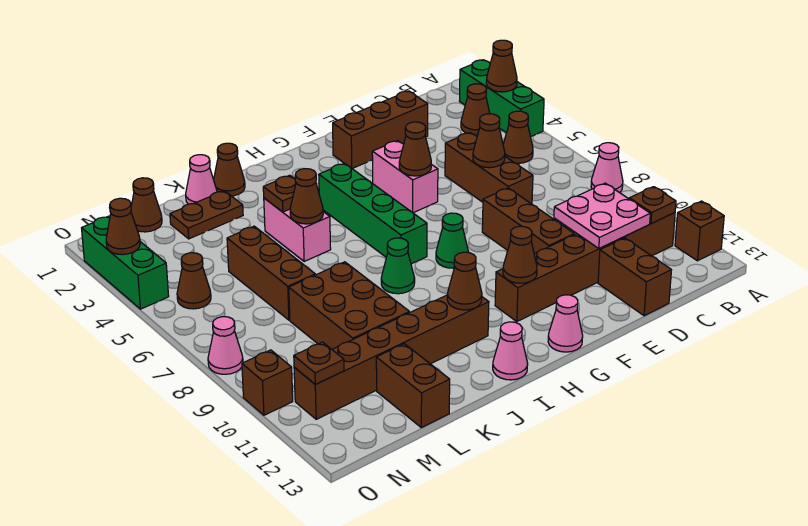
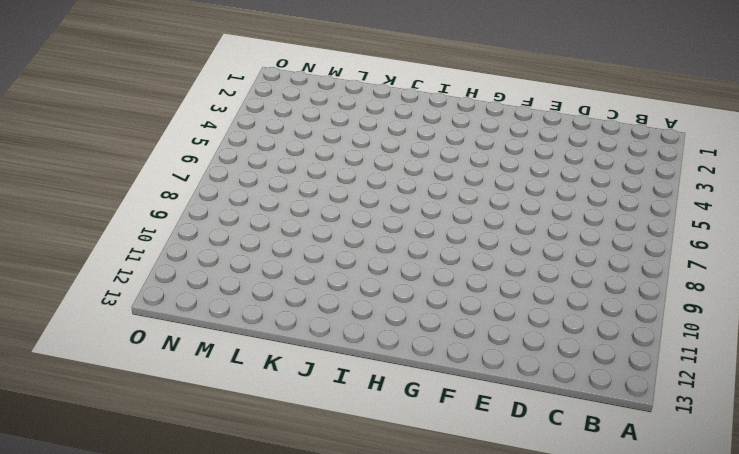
none -> green brick A2:A4 level 1
none -> pink cone A8 level 1
none -> brown brick A12 level 1
none -> brown cone B3 level 1

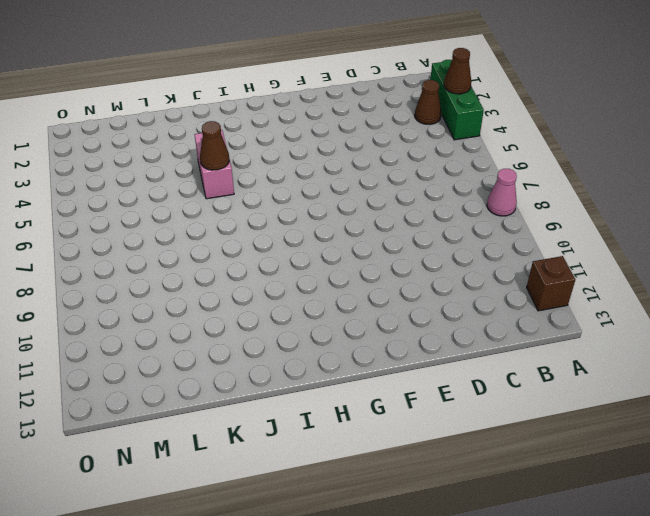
none -> brown cone B5 level 1
none -> brown brick B11:G11 level 1
none -> brown brick D2:F2 level 1
none -> brown brick D5:D7 level 1

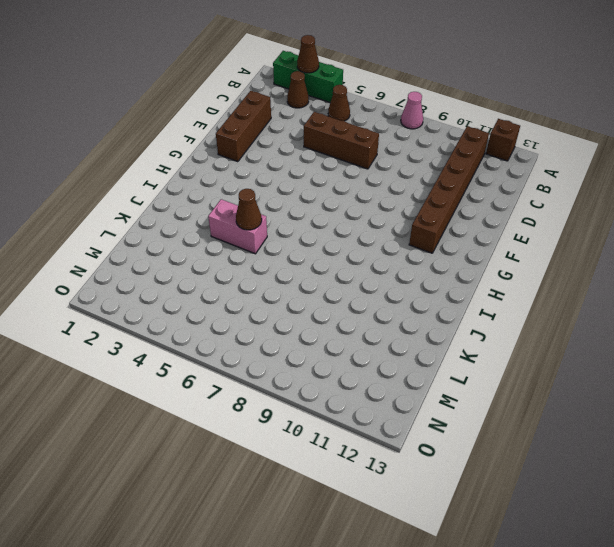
none -> brown brick D12:D13 level 1
none -> brown brick E8:E10 level 1
none -> pink brick F4:F5 level 1
none -> green cone G8 level 1

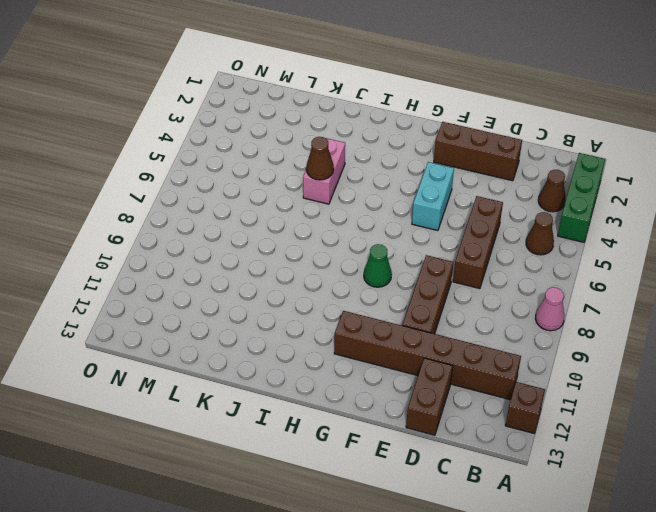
cyan brick F4:F5 level 1 -> pink brick F4:F5 level 1
none -> pink cone G13 level 1
none -> green brick H4:H7 level 1
none -> green cone I8 level 1
none -> brown brick I11:N11 level 1

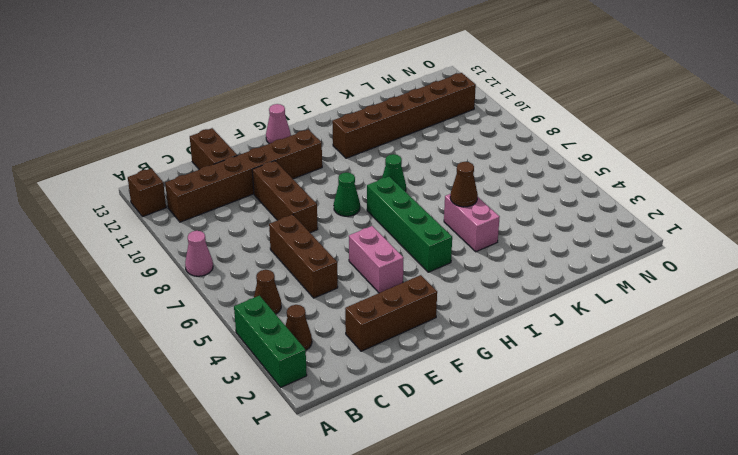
none -> pink cone I13 level 1
none -> brown cone J1 level 1
none -> pink cone K1 level 1
none -> brown plate K2:L2 level 1

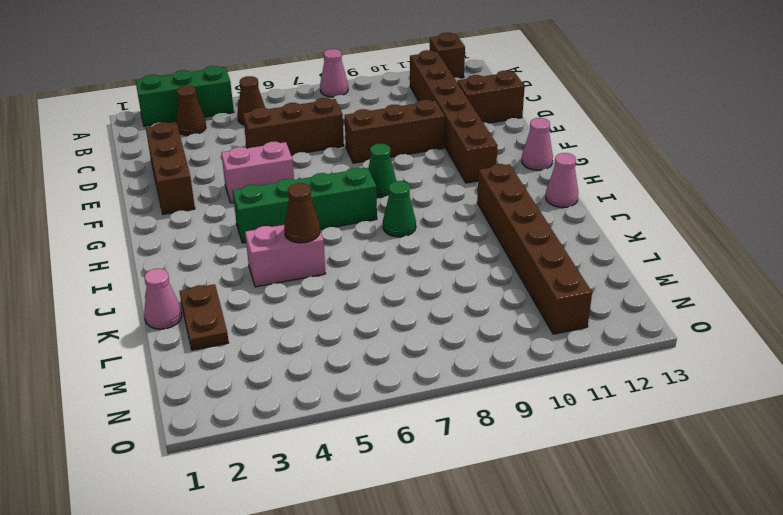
none -> brown cone J1 level 1
none -> brown brick K8:L10 level 1
none -> brown brick L5:L7 level 1
none -> brown brick L12:L13 level 1

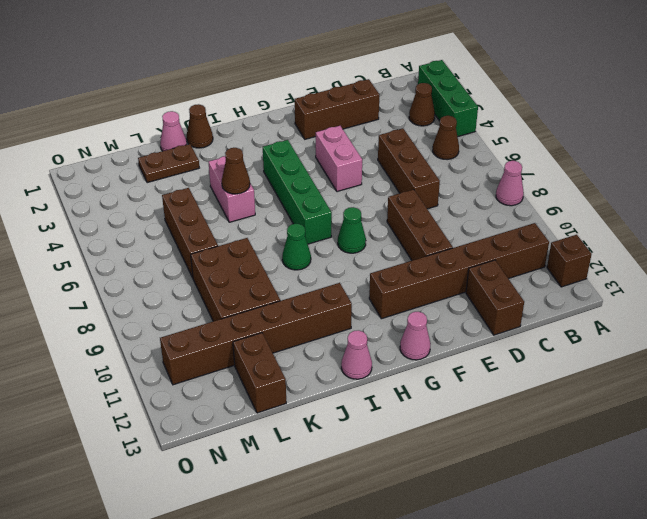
none -> brown cone M1 level 1
none -> brown cone N5 level 1
none -> green brick O2:O4 level 1
none -> pink cone O8 level 1

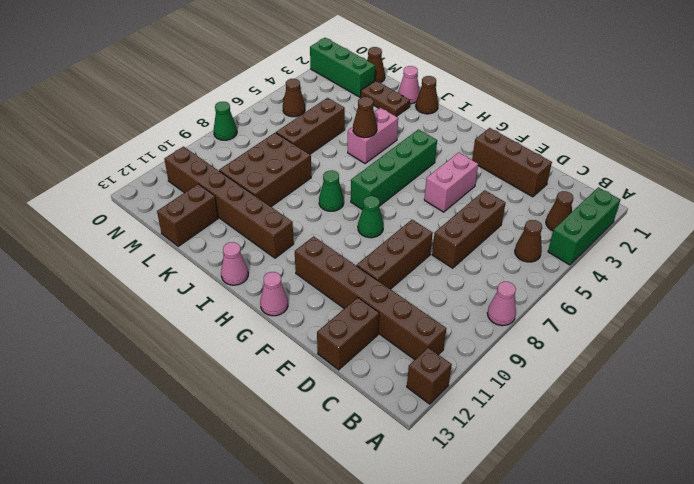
green brick M2:O2 level 1 -> green brick O2:O4 level 1
green cone O8 level 1 -> pink cone O8 level 1
none -> brown brick O10 level 1
none -> brown cone A3 level 2
none -> brown plate B11 level 2
none -> pink plate C10:D11 level 2

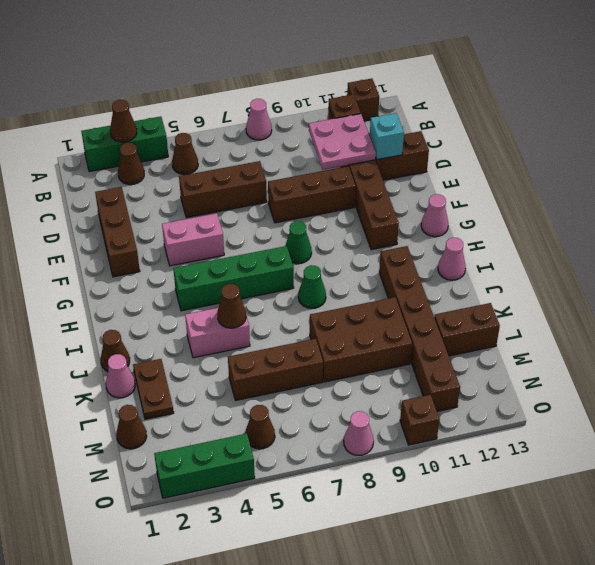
cyan brick D12 level 2 -> none
none -> brown cone D6 level 2
none -> brown cone F5 level 2
none -> brown cone G11 level 2
none -> brown cone I11 level 2

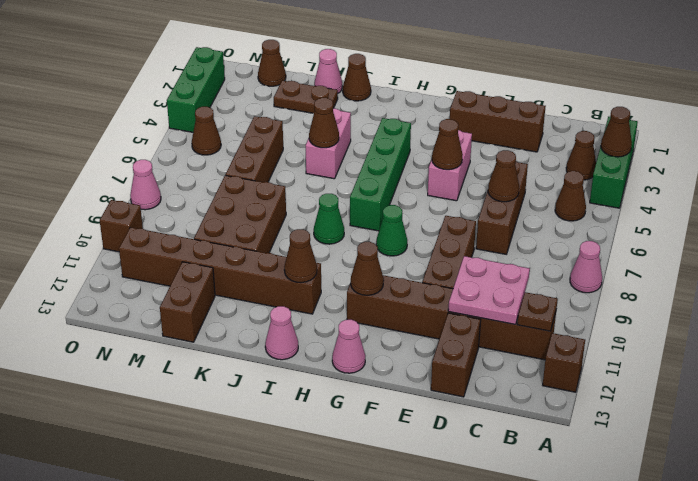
none -> brown plate J4 level 2
none -> brown plate N11 level 2
none -> brown cone O3 level 2

